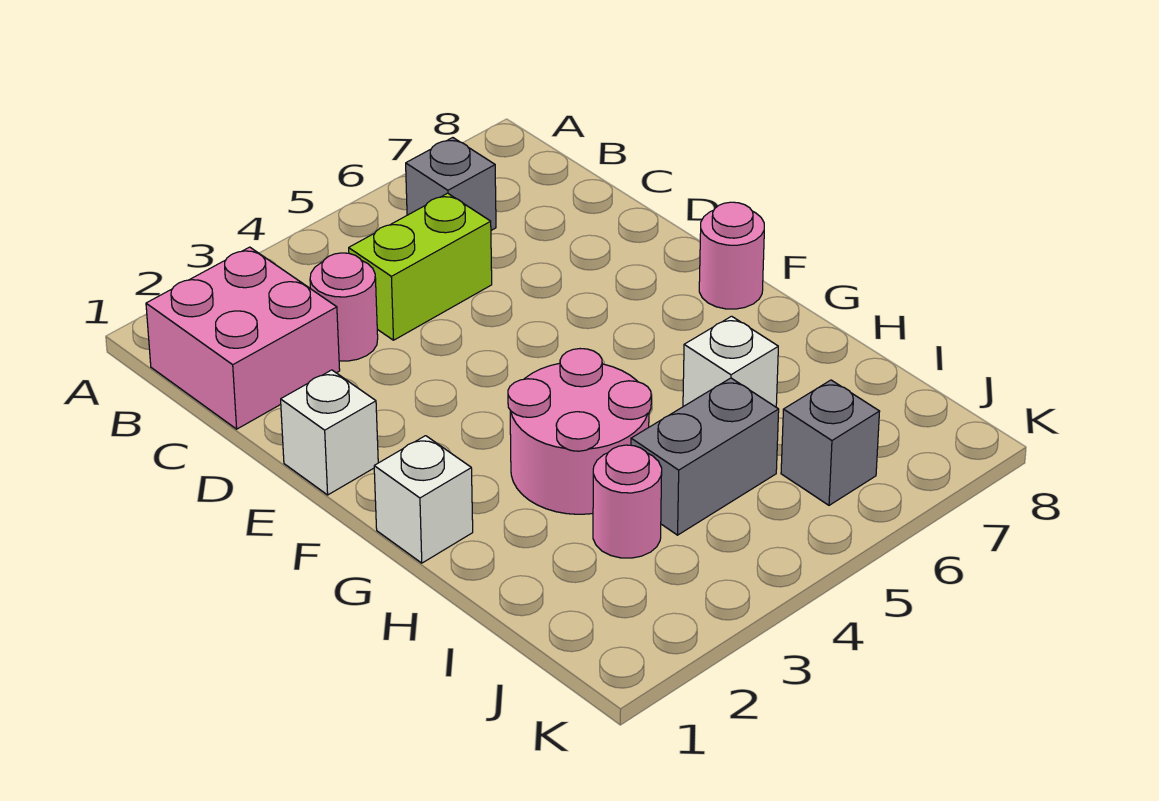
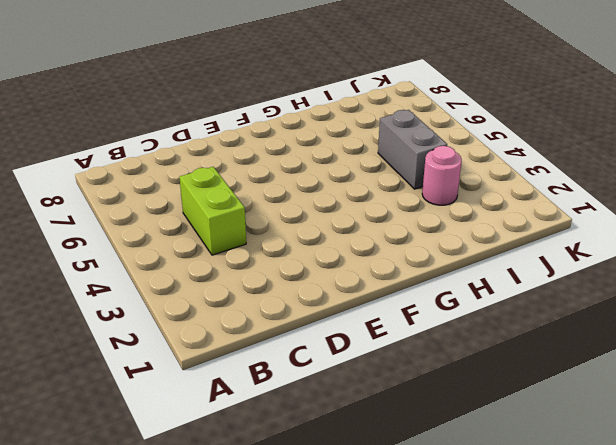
none -> pink brick B1:C2 level 1
none -> grey brick B6 level 1
none -> pink round brick C3 level 1

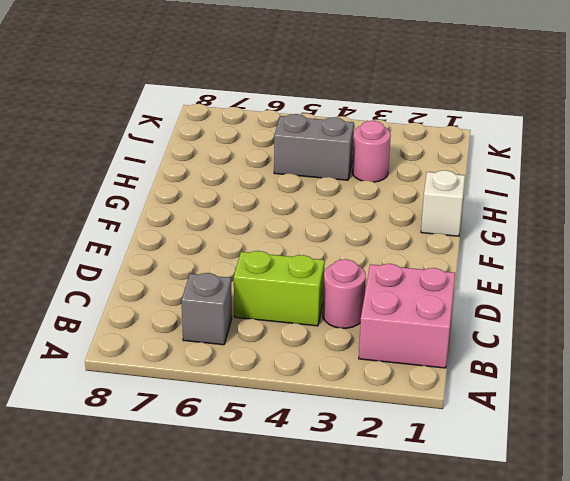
none -> white brick E1 level 1
none -> pink round brick F8 level 1
none -> pink round brick G3:H4 level 1

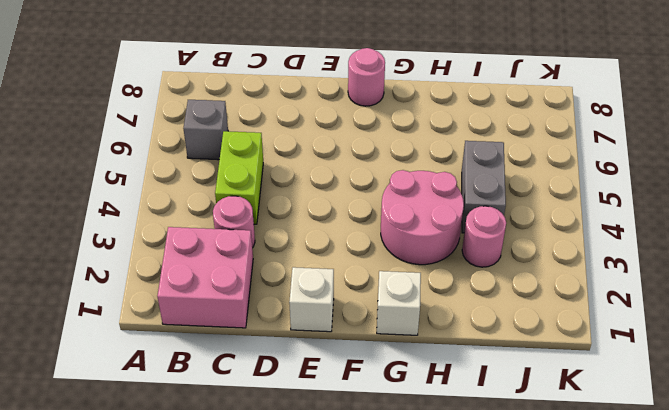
none -> white brick H6 level 1
none -> grey brick J6 level 1

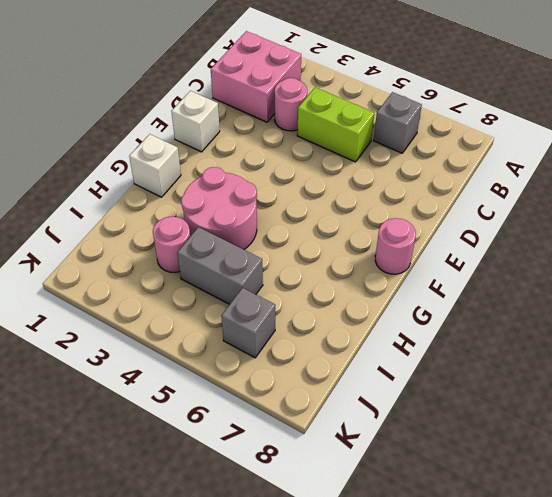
none -> white brick H6 level 1

